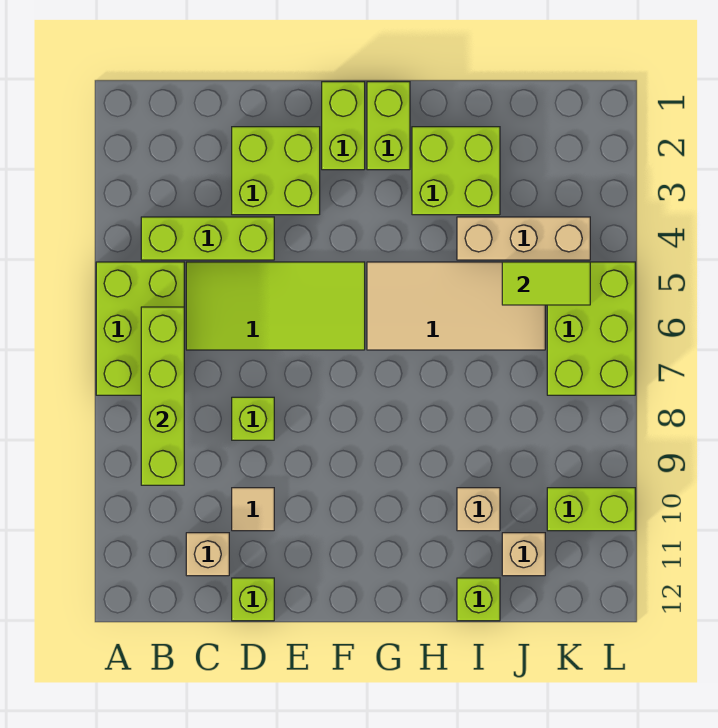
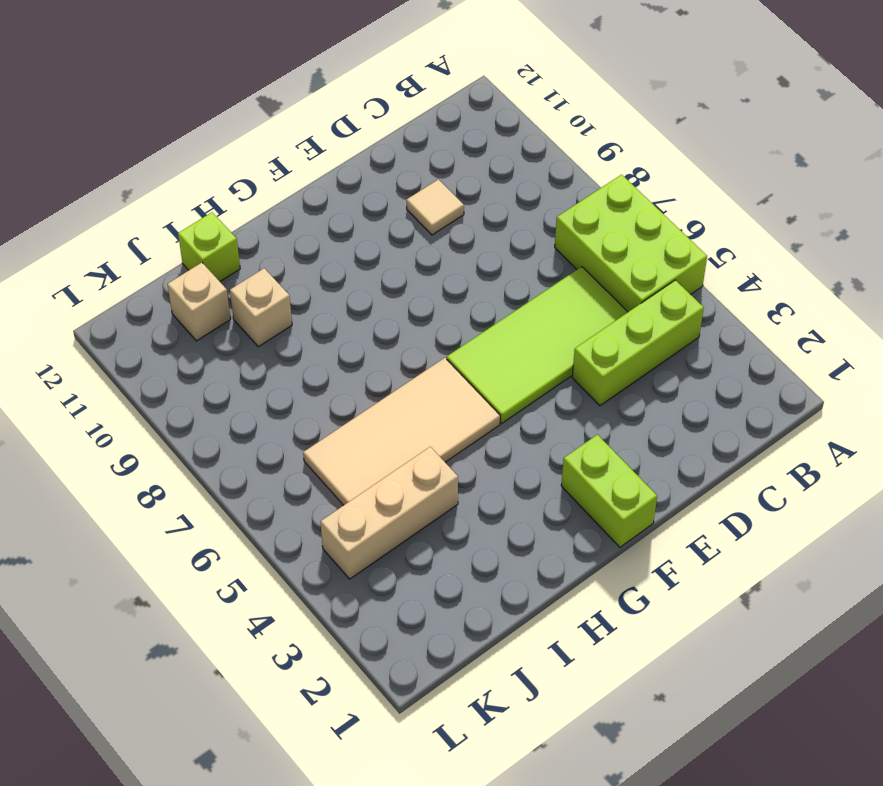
none -> tan brick C11 level 1
none -> lime brick D2:E3 level 1
none -> lime brick D8 level 1

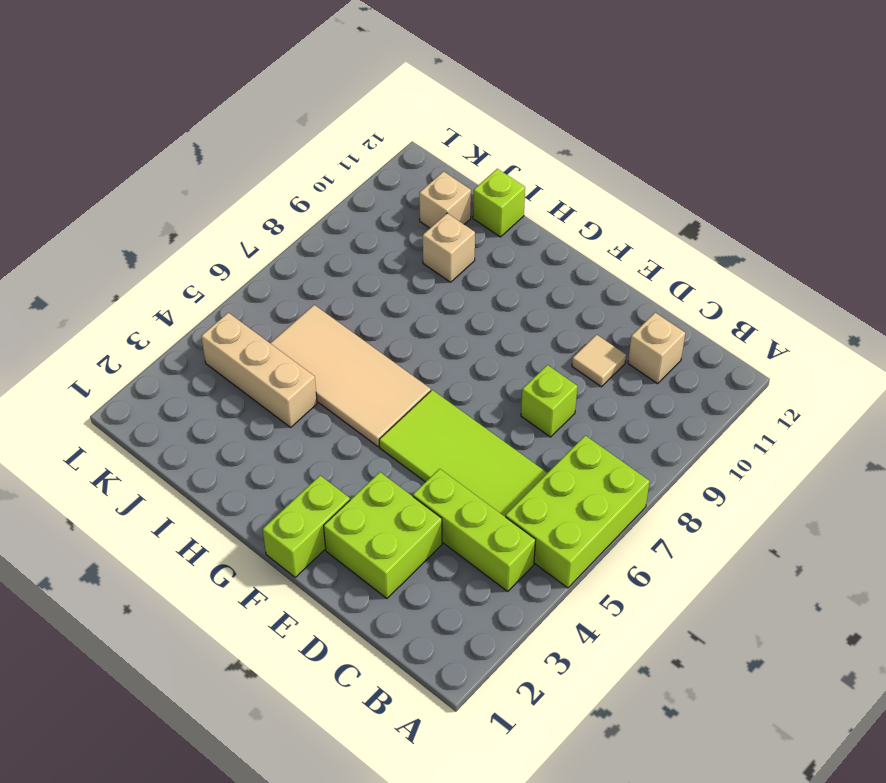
none -> lime brick D12 level 1
none -> lime brick G1:G2 level 1
none -> lime brick H2:I3 level 1

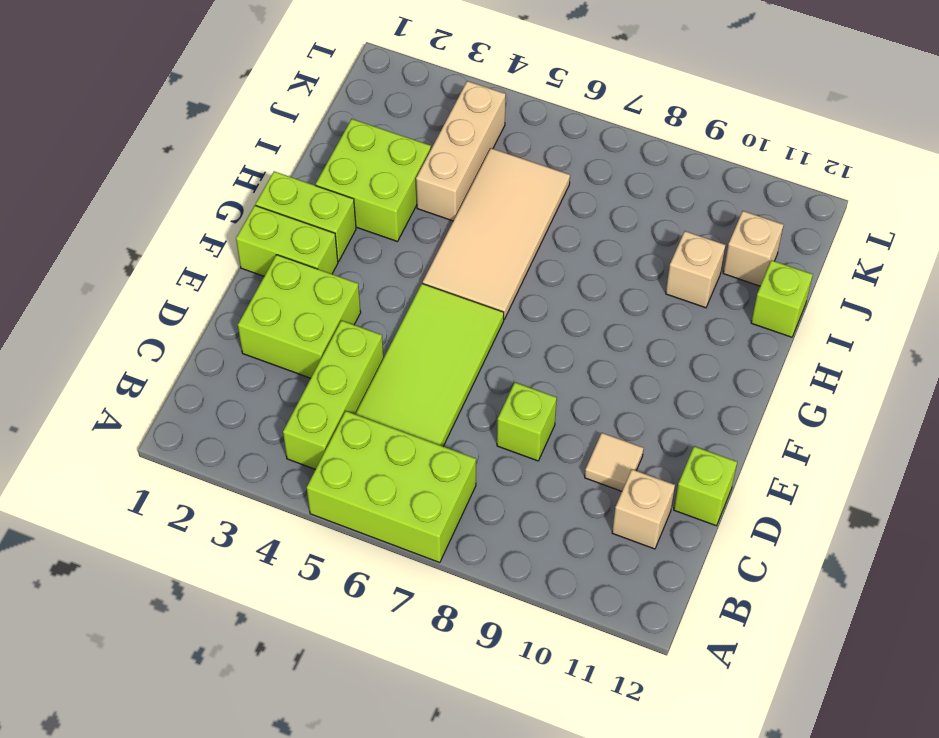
none -> lime brick K5:L7 level 1
none -> lime brick K10:L10 level 1
none -> lime brick B6:B9 level 2

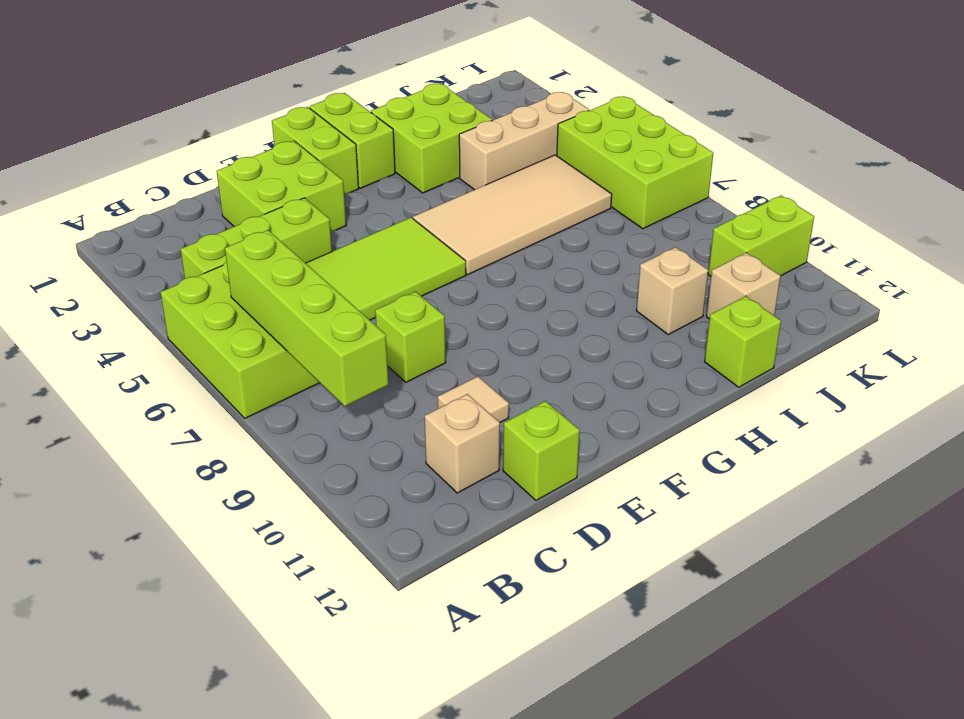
none -> lime tile J5:K5 level 2

